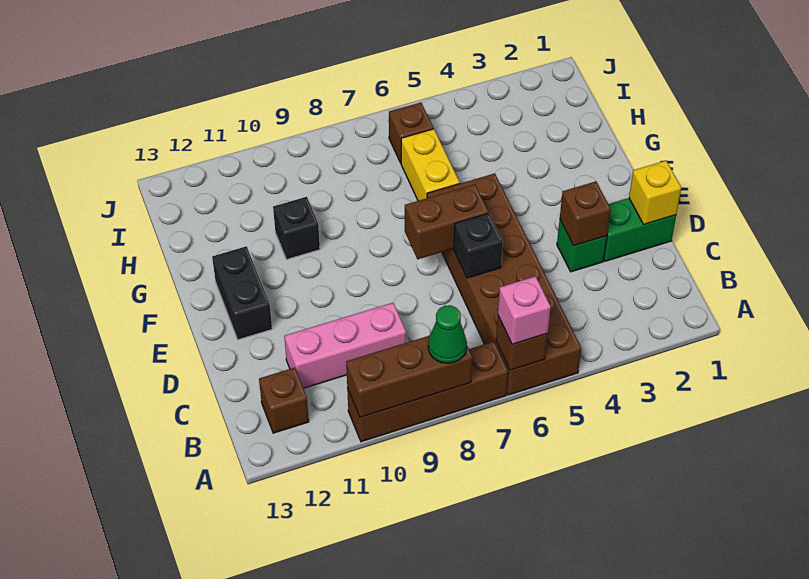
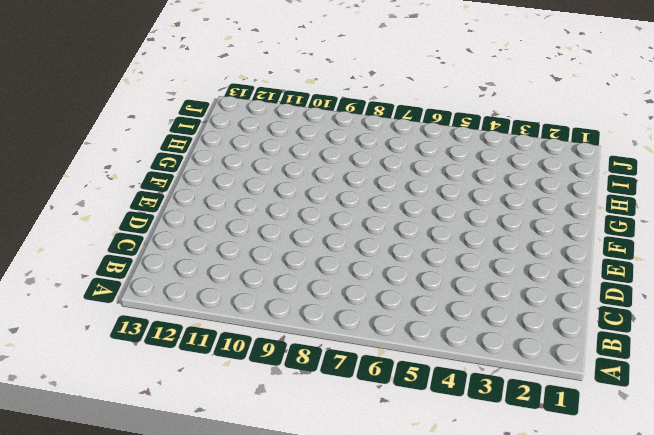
none -> brown brick A5:F6 level 1
none -> brown brick A7:A10 level 1
none -> brown brick B12 level 1

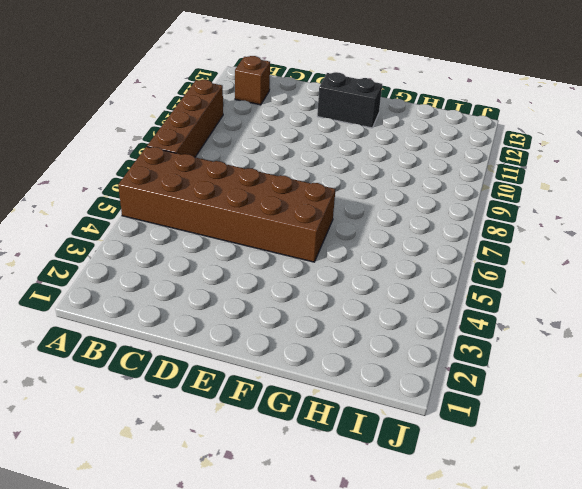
none -> pink brick C9:C11 level 1
none -> green brick D1:D2 level 1
none -> green brick D3 level 1

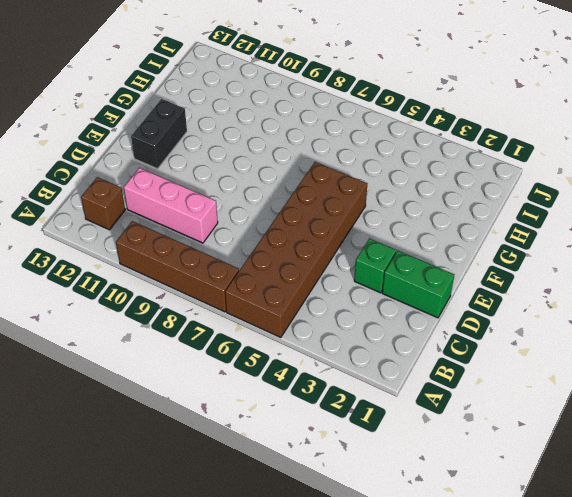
none -> yellow brick G6:H6 level 1
none -> black brick G10 level 1
none -> brown brick I6 level 1

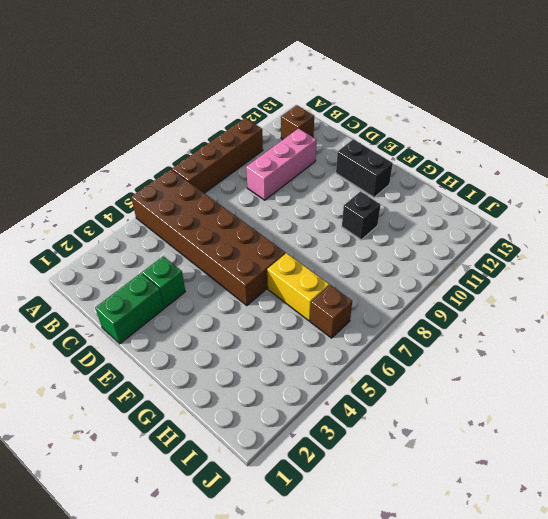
none -> brown brick A6 level 2
none -> brown brick A8:A10 level 2
none -> yellow brick D1 level 2

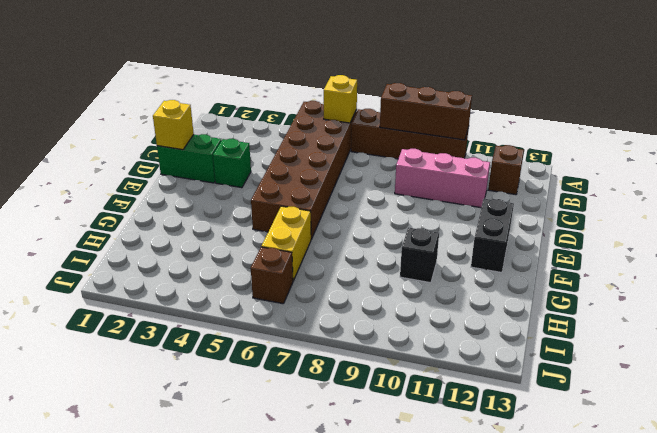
yellow brick A6 level 2 -> brown brick A6 level 2
none -> brown brick D3 level 2
none -> black brick D6 level 2
none -> brown brick E6:E7 level 2

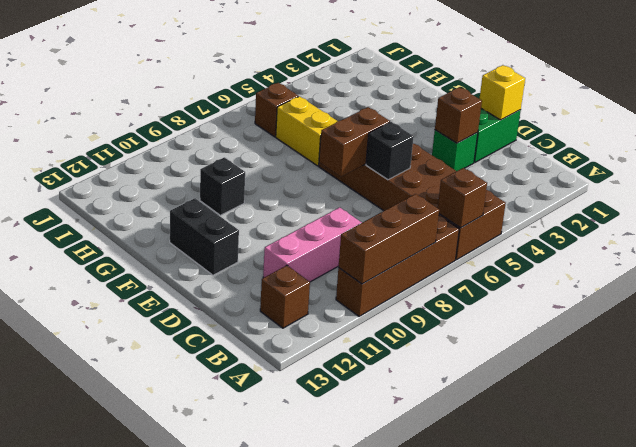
none -> pink brick A6 level 3
none -> green cone A8 level 3

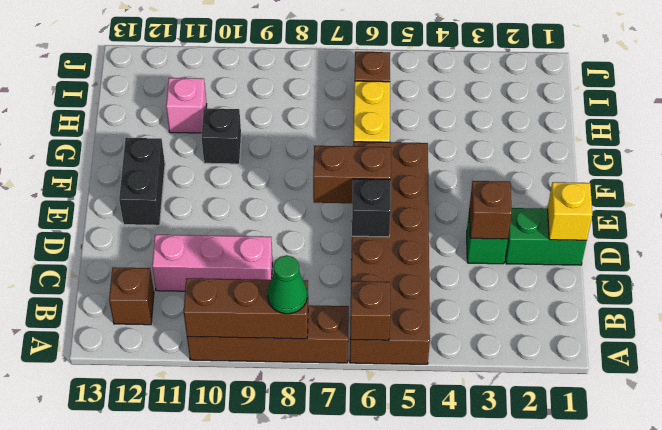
pink brick H11 level 1 -> pink brick A6 level 3

